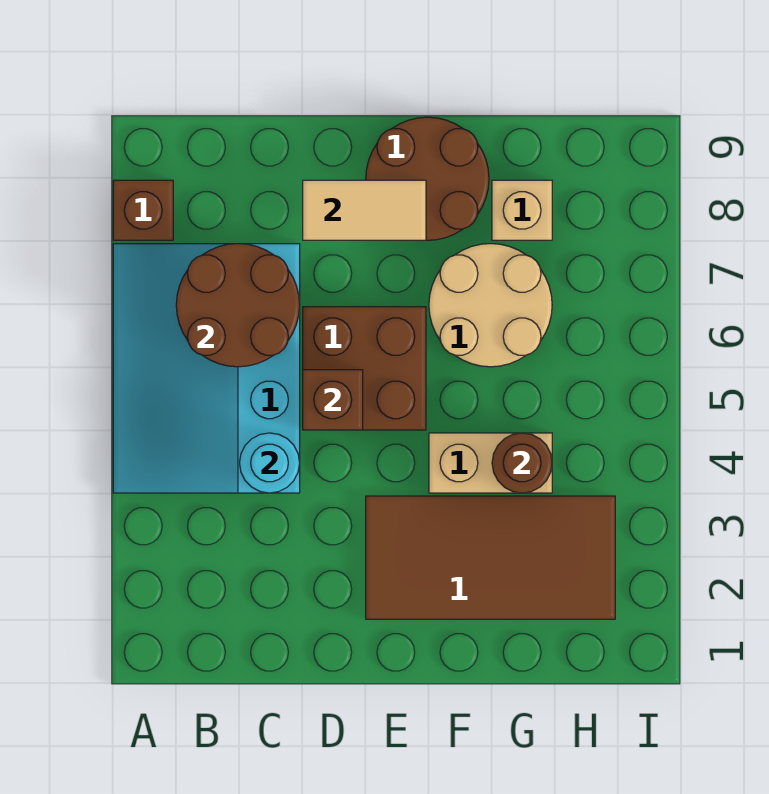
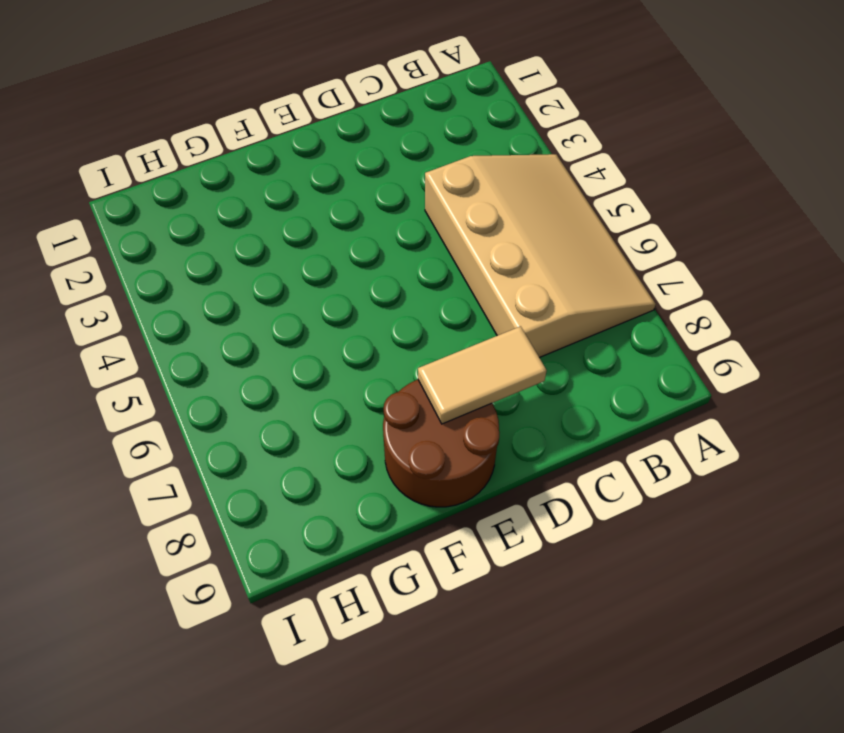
tan slope A4:C7 level 1 top C -> cyan slope A4:C7 level 1 top C
none -> brown brick A8 level 1
none -> brown brick D5:E6 level 1
none -> brown tile E2:H3 level 1

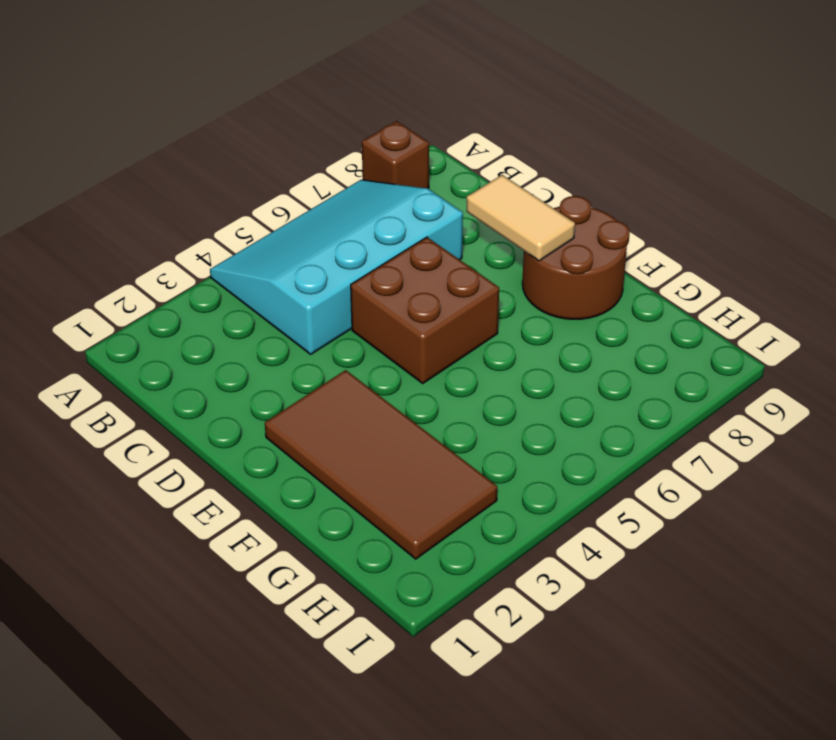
none -> tan brick F4:G4 level 1
none -> tan round brick F6:G7 level 1
none -> tan brick G8 level 1

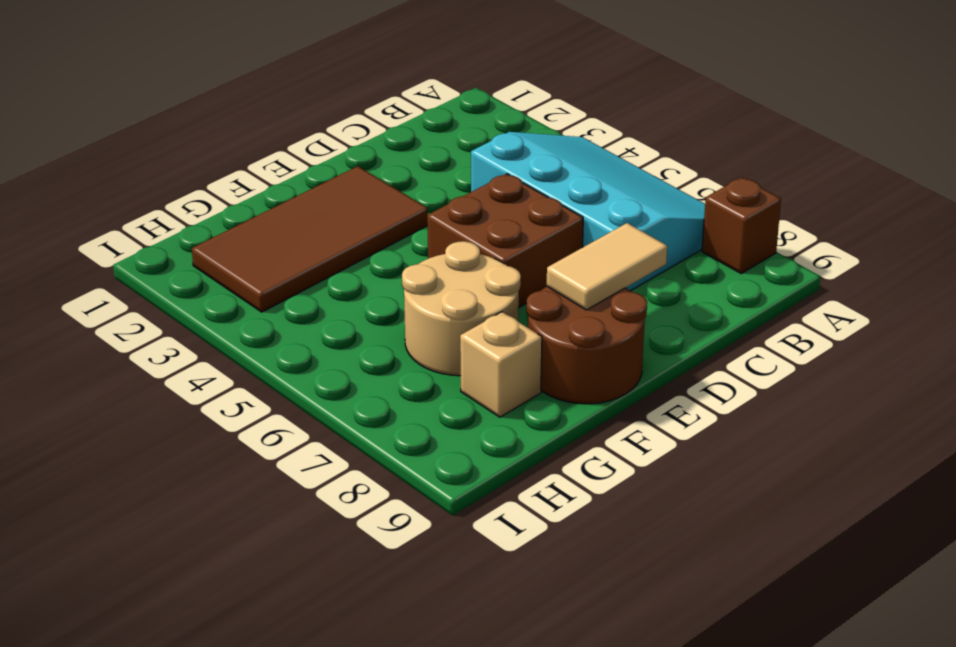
none -> tan brick F4:G4 level 1
none -> brown round brick B6:C7 level 2
none -> cyan round brick C4 level 2

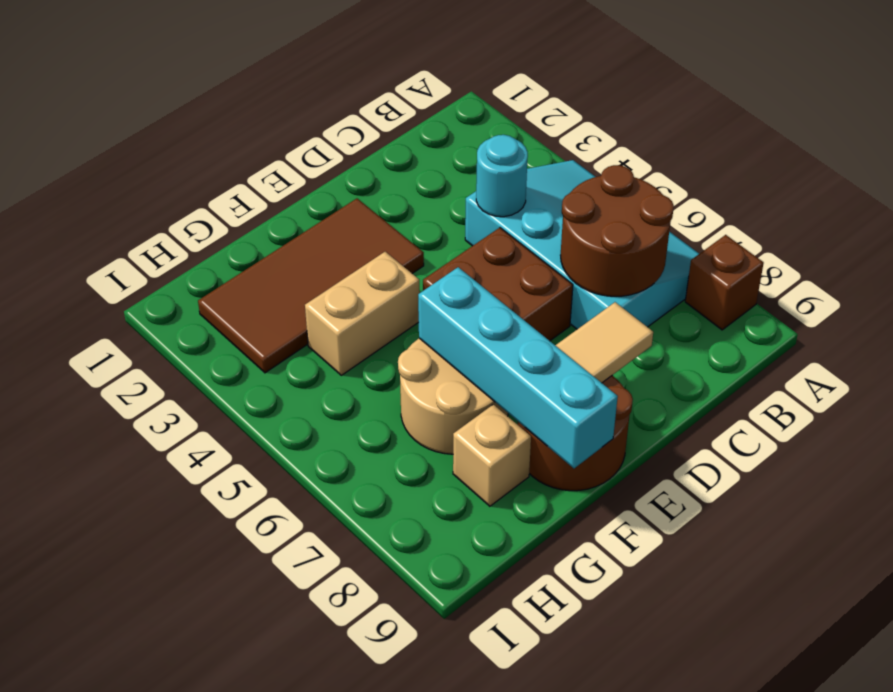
cyan brick F6:F9 level 2 -> none
none -> brown brick D5 level 2
none -> brown round brick G4 level 2

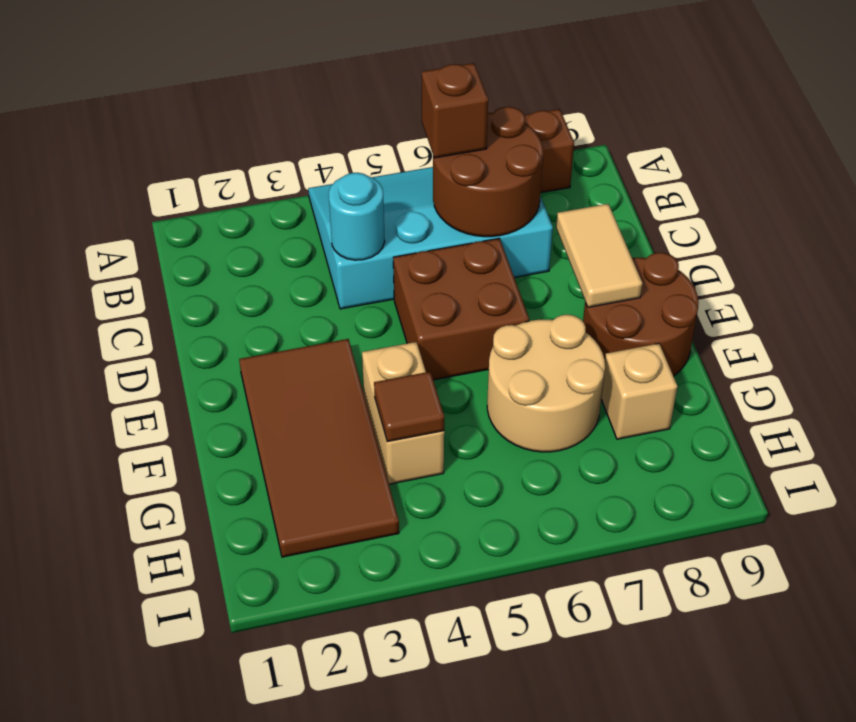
brown brick B6 level 3 -> brown brick D5 level 2
brown tile G4 level 2 -> brown round brick G4 level 2

